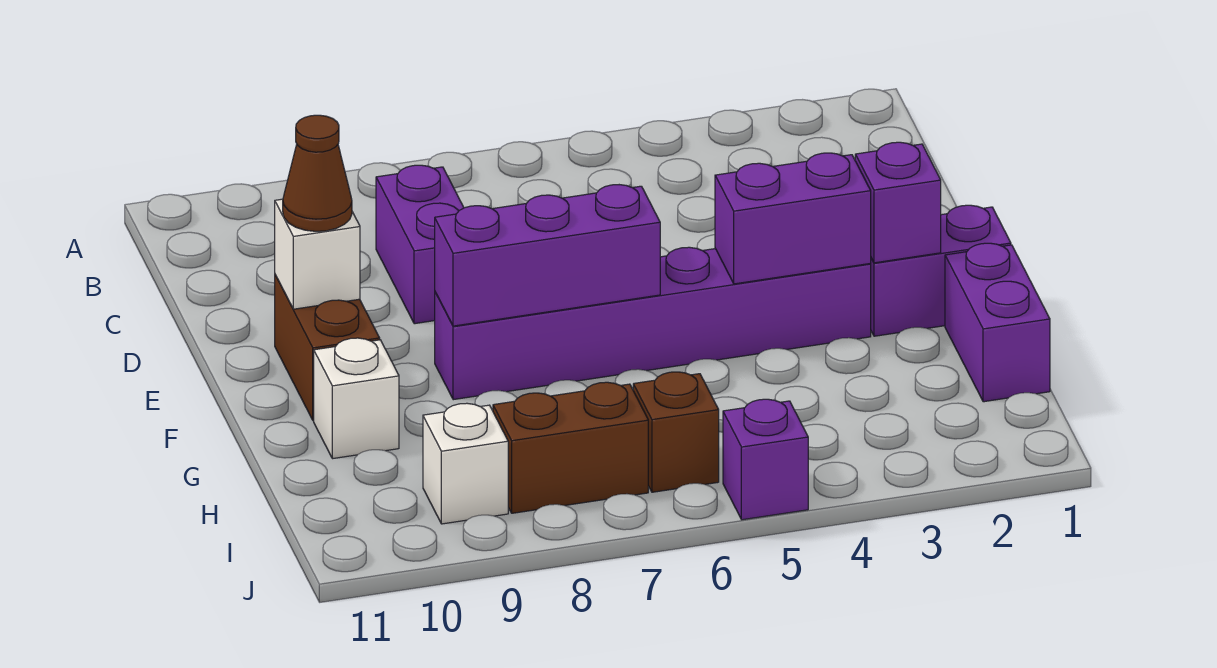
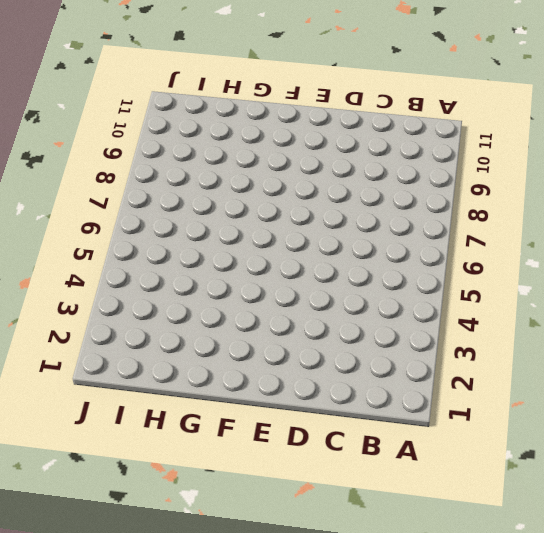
none -> purple brick C8:D8 level 1
none -> brown brick E10:F10 level 1
none -> purple brick F1:F2 level 1

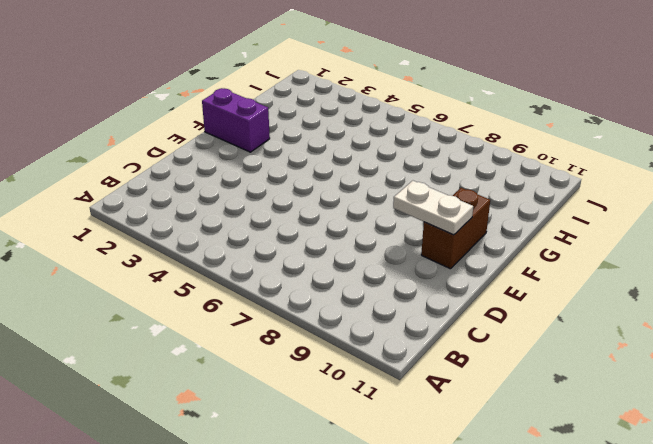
white plate E9:E10 level 2 -> white brick E10 level 2
none -> purple brick C8:D8 level 1
none -> purple brick F3:F8 level 1
none -> purple brick G1:H1 level 1

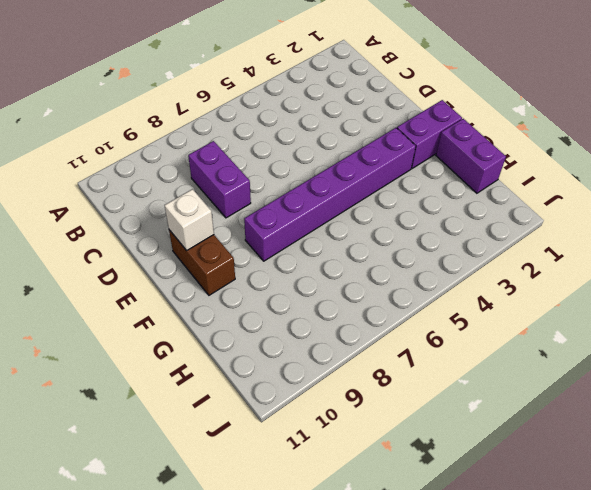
none -> white brick G10 level 1
none -> brown brick I6 level 1
none -> brown brick I7:I8 level 1

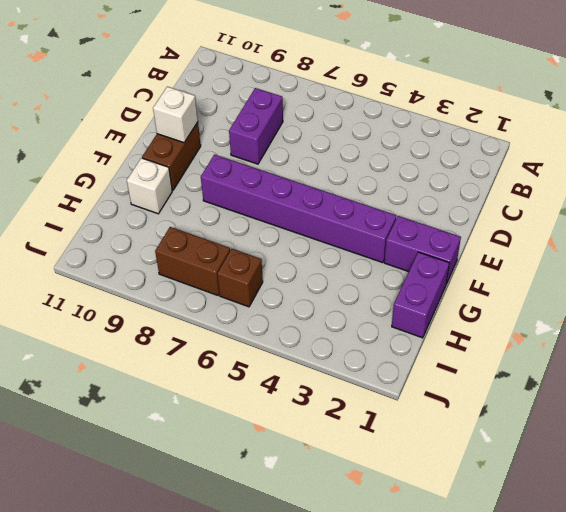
none -> white brick I9 level 1
none -> purple brick J5 level 1
none -> purple brick F2 level 2

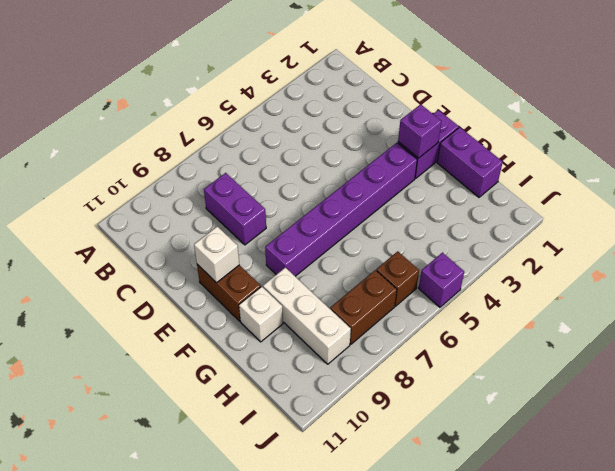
white brick G9:I9 level 1 -> white brick I9 level 1
none -> purple brick F3:F4 level 2
none -> purple brick F6:F8 level 2
none -> brown cone E10 level 3

